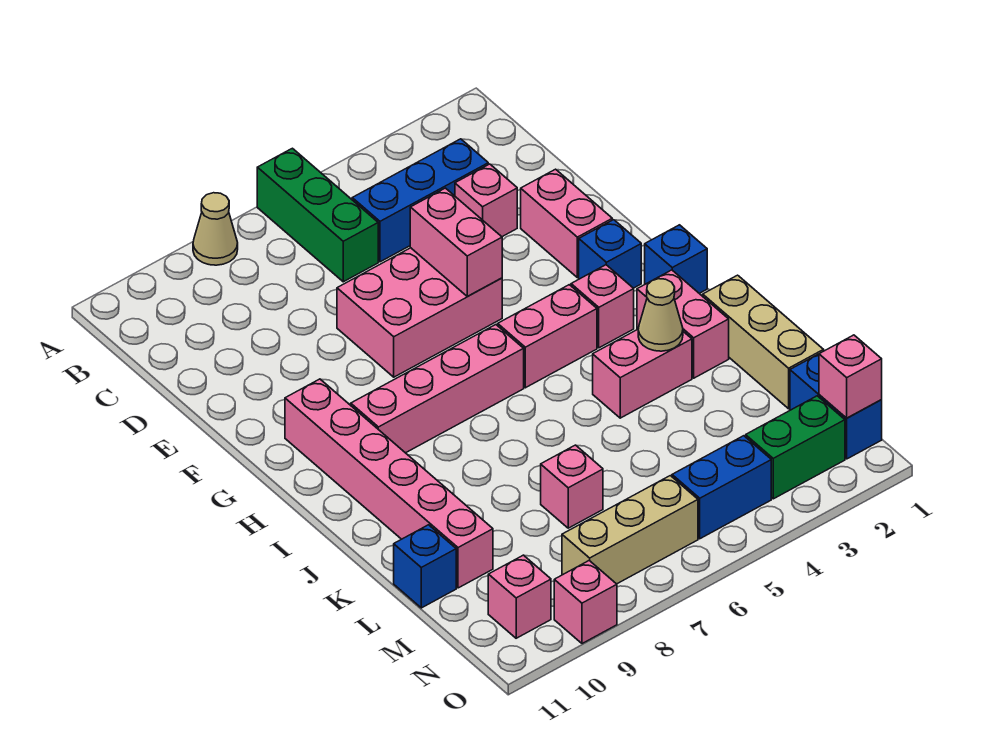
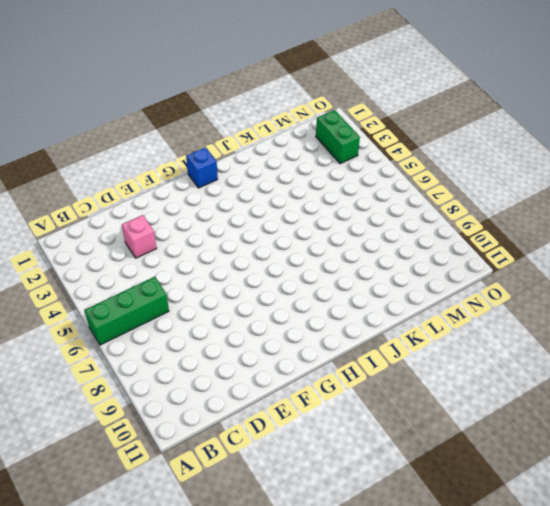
none -> tan cone A8 level 1
none -> blue brick C3:C5 level 1
none -> pink brick E2:F2 level 1

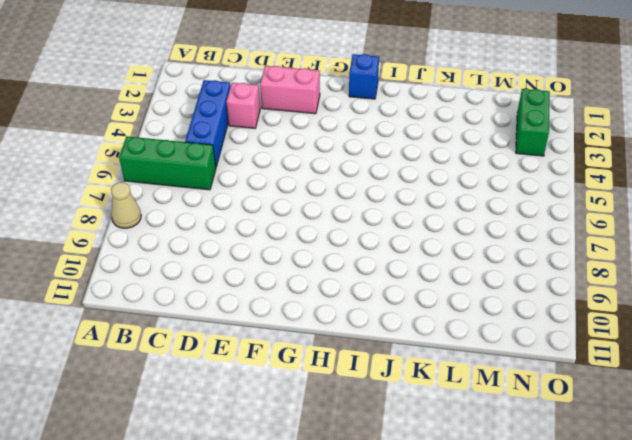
none -> pink brick E5:F7 level 1
none -> blue brick G2 level 1
none -> pink brick G10:L10 level 1

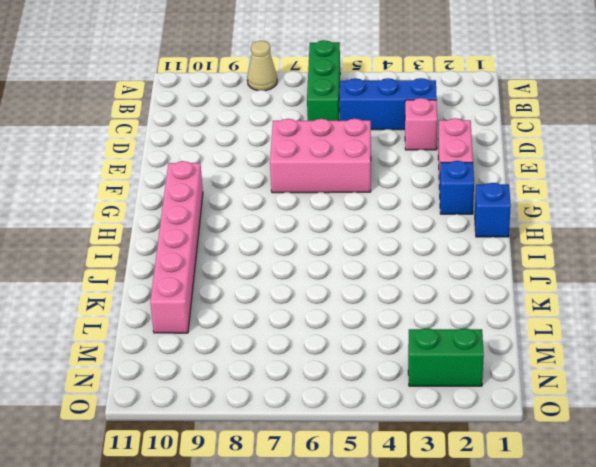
none -> pink brick H3 level 1
none -> pink brick H4:H5 level 1
none -> pink brick H6:H9 level 1

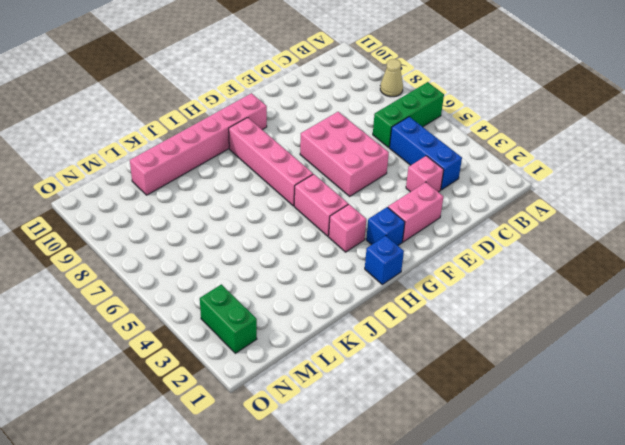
none -> pink brick I2:J2 level 1
none -> tan brick J1:L1 level 1
none -> pink brick J3:J4 level 1

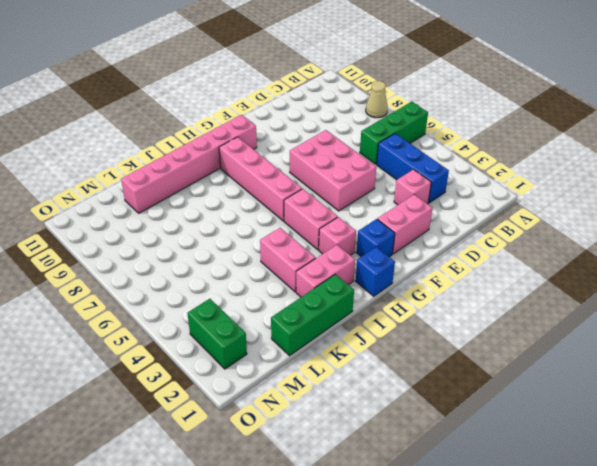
green brick J1:L1 level 1 -> tan brick J1:L1 level 1
none -> pink brick L7 level 1
none -> blue brick L11 level 1
none -> blue brick M1:N1 level 1

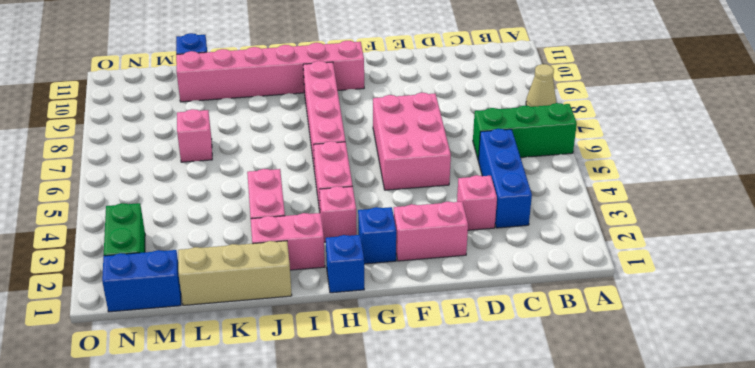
none -> blue brick N4:N5 level 1
none -> tan brick N6:N8 level 1
none -> pink brick N10 level 1

